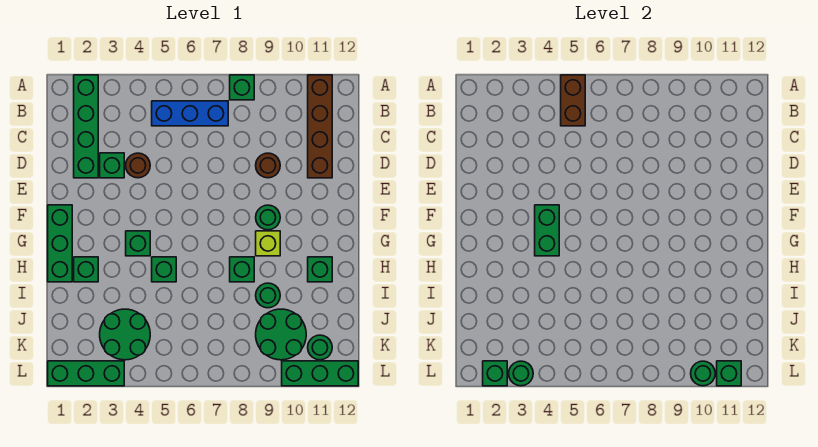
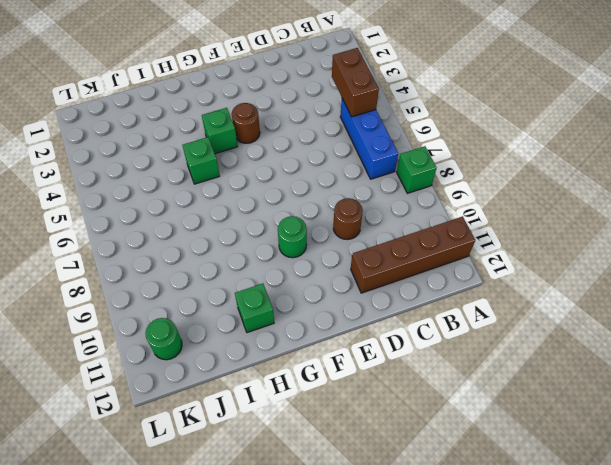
brown brick B4:B5 level 2 -> brown brick A5:B5 level 2
brown round brick F4 level 1 -> brown round brick D4 level 1
none -> green brick A2:D2 level 1
none -> green brick D3 level 1
none -> green brick F1:H1 level 1

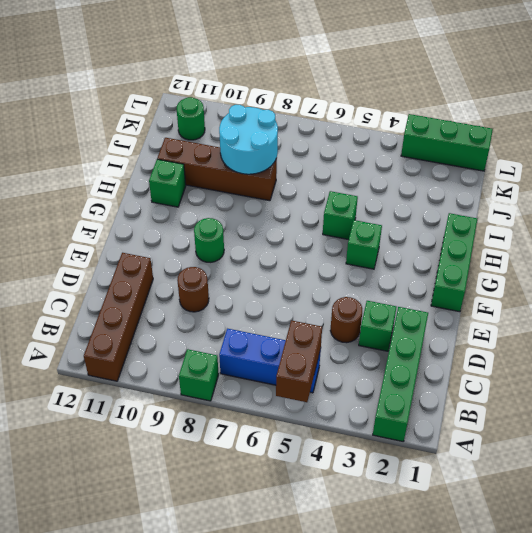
brown brick I8:I11 level 1 -> green round brick I9 level 1
cyan round brick I8:J9 level 2 -> none
none -> lime brick G9 level 1
none -> green brick H2 level 1
none -> green brick H8 level 1

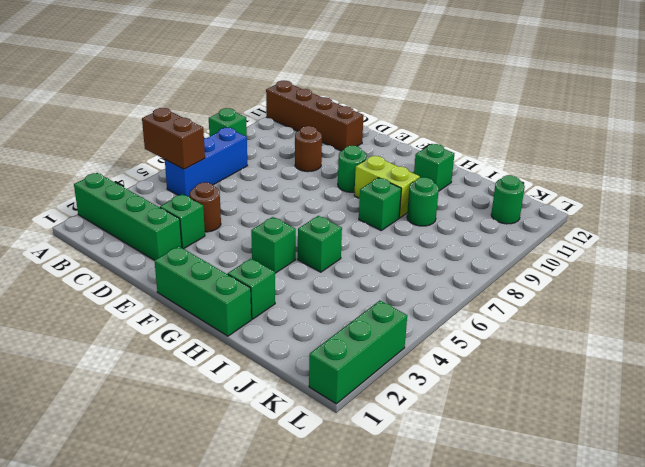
lime brick G9:H9 level 1 -> lime brick G9 level 1
none -> green round brick J3:K4 level 1
none -> green round brick J9:K10 level 1
none -> green brick L10:L12 level 1

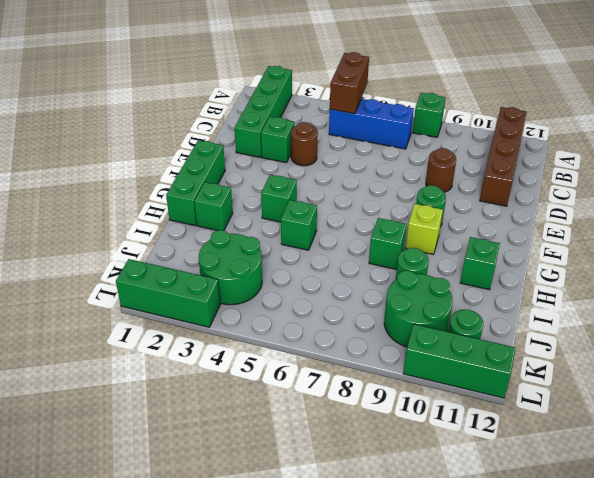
none -> green brick F4:G4 level 2
none -> green brick L2 level 2
none -> green round brick L3 level 2

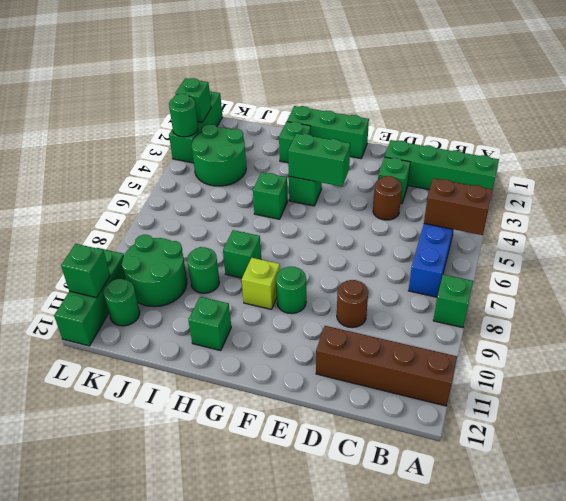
none -> green round brick L10 level 2

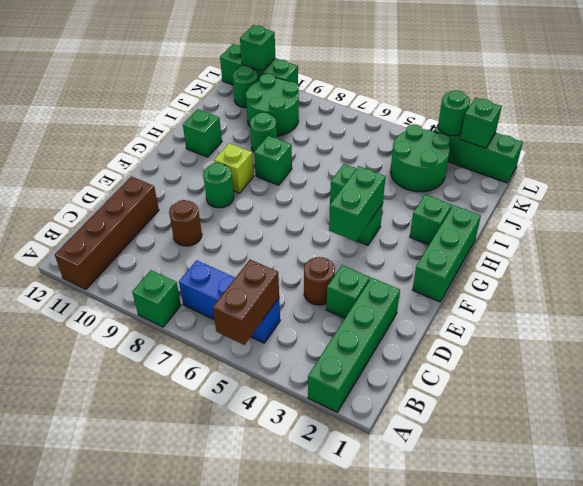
none -> green round brick L10 level 2

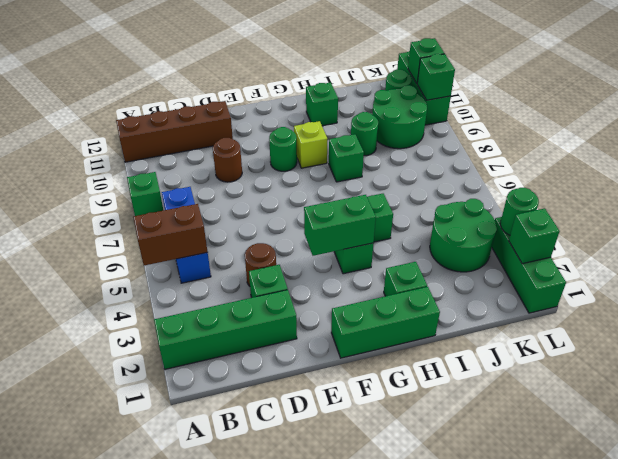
green brick L10 level 2 -> green round brick L10 level 2

